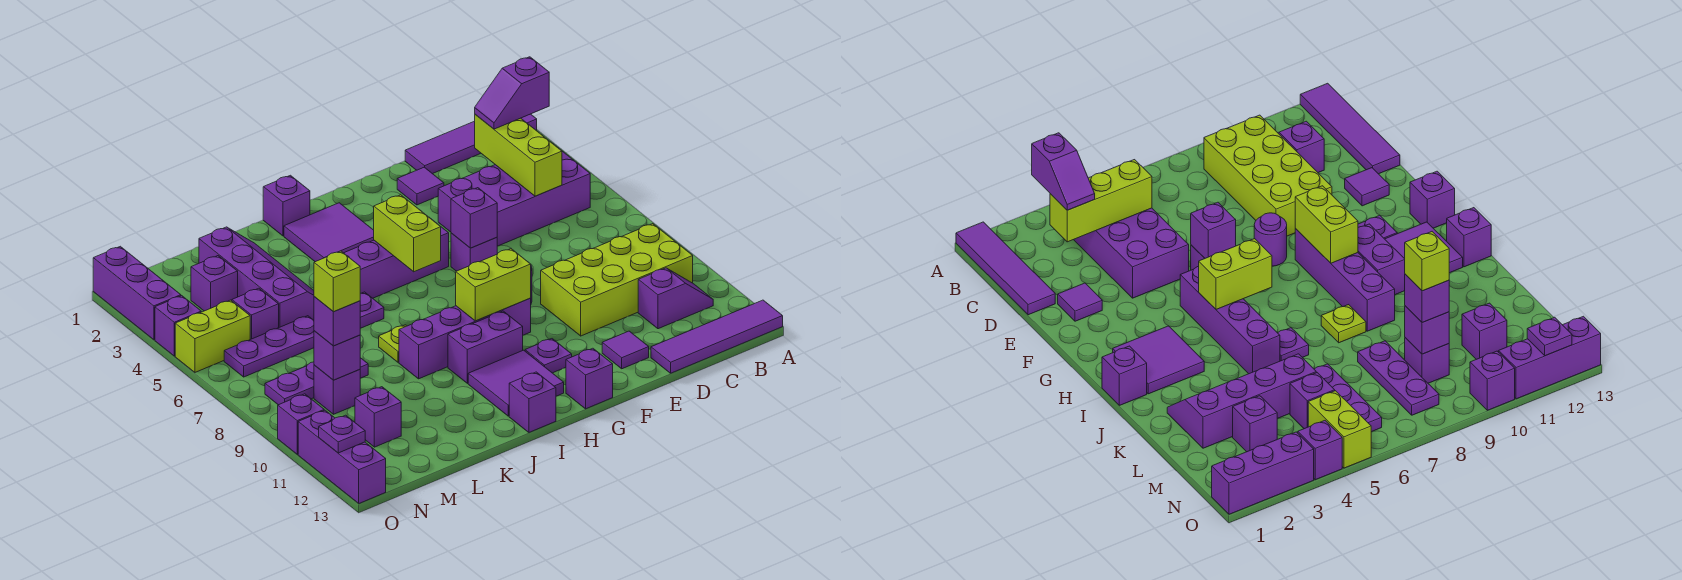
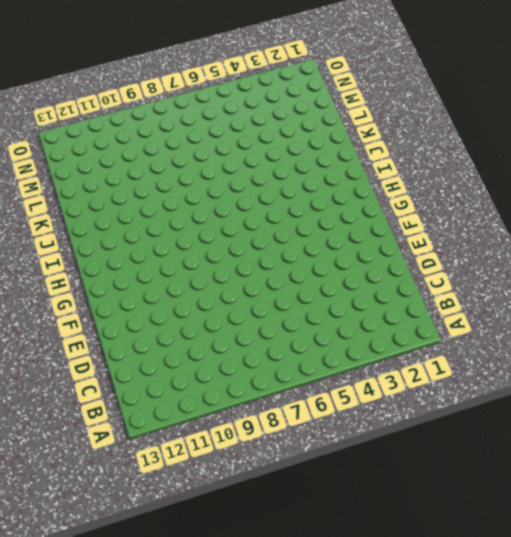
none -> purple tile A1:D1 level 1
none -> purple tile A13:D13 level 1
none -> purple brick B4:E5 level 1
none -> lime brick B9:E10 level 1

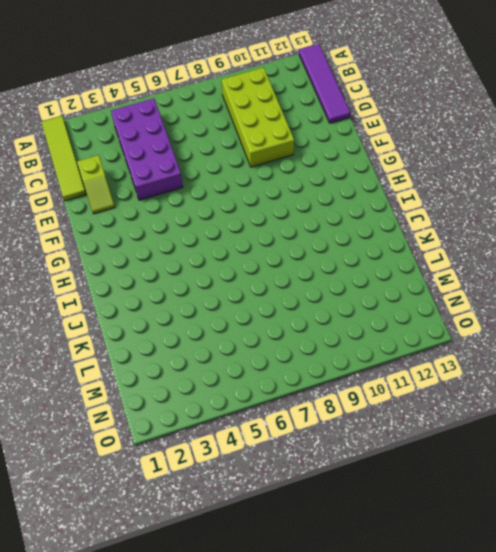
lime tile A1:D1 level 1 -> purple tile A1:D1 level 1
lime slope D2:E2 level 1 top D -> purple tile E2 level 1
none -> purple slope B11:C11 level 1 top C
none -> purple tile E12 level 1
none -> purple brick F6 level 1
none -> purple round brick F8 level 1

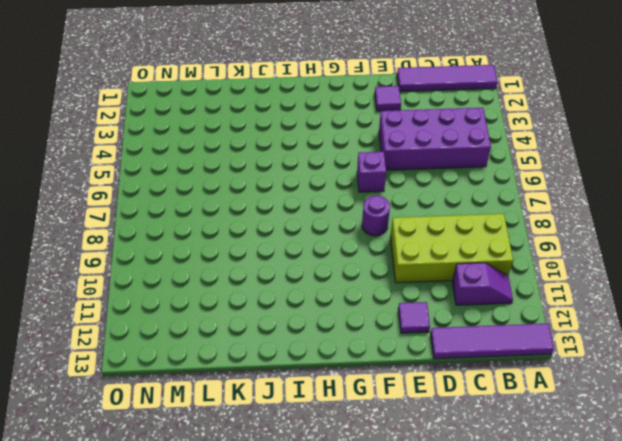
none -> purple brick G5:J5 level 1
none -> purple brick G9:J9 level 1
none -> purple plate G11 level 1
none -> purple brick G13 level 1

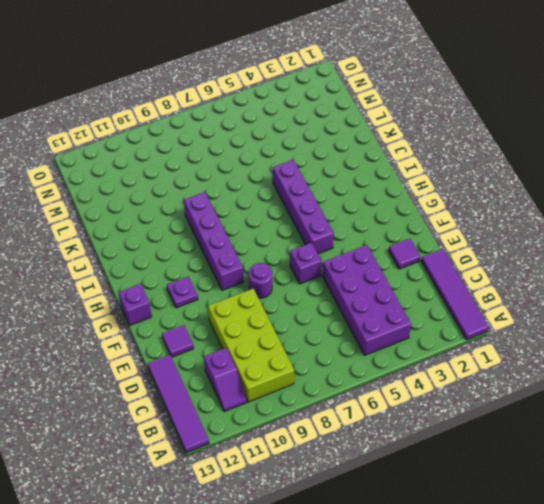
none -> purple tile H2:I3 level 1
none -> purple brick H10:I10 level 1
none -> purple tile H11:I12 level 1
none -> purple brick I1 level 1

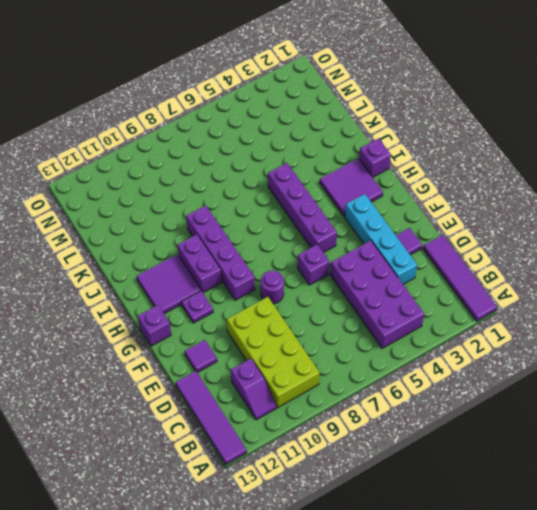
cyan brick D3:G3 level 1 -> none
none -> purple brick I13 level 1
none -> purple plate J6 level 1
none -> lime plate J8 level 1
none -> purple slope K2:L5 level 1 top L

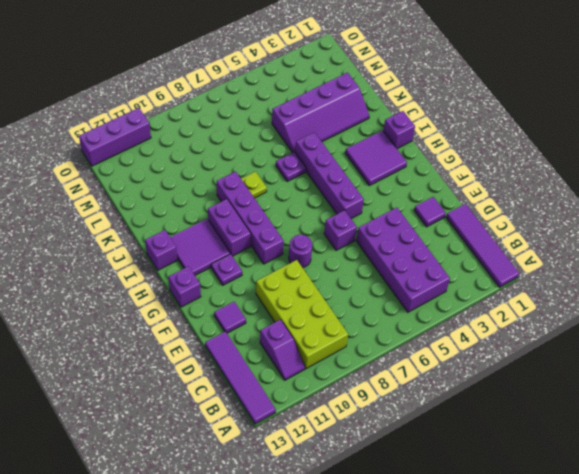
none -> purple plate L6:N6 level 1
none -> purple plate L8:N8 level 1
none -> purple brick M3 level 1
none -> purple brick M5 level 1

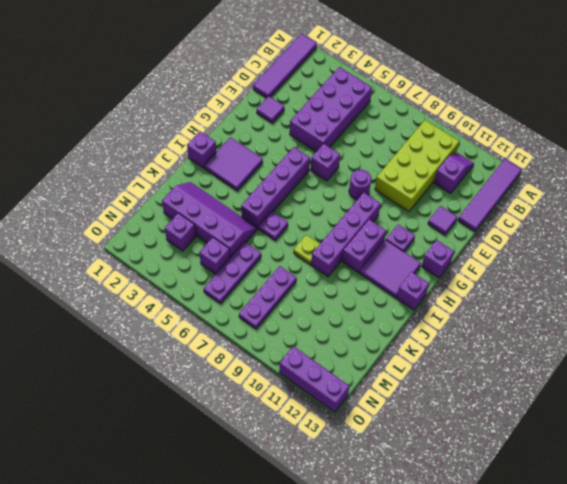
none -> purple brick M9 level 1
none -> purple brick M11 level 1
none -> lime brick N5:O5 level 1
none -> purple brick O1:O3 level 1

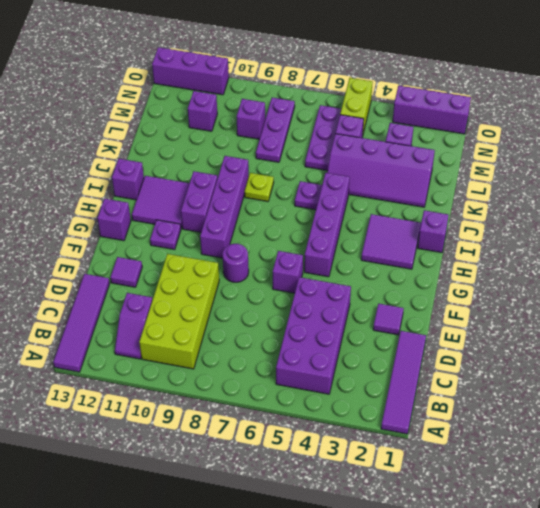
none -> purple brick O4 level 1
none -> purple brick O10 level 1
none -> lime brick C3:C5 level 2
none -> purple brick F6 level 2

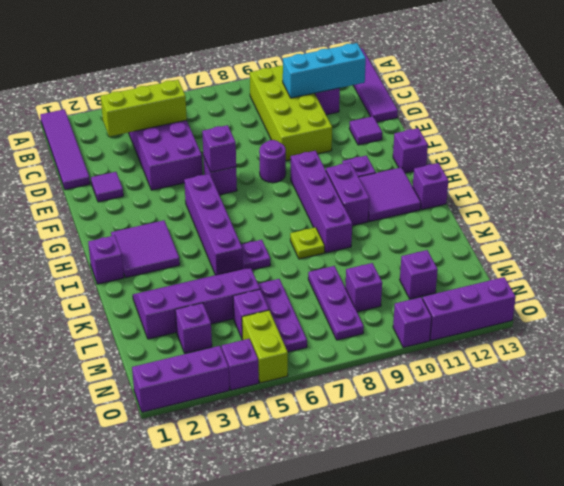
cyan brick C10:C12 level 2 -> none
none -> lime brick G9:H9 level 2
none -> lime brick H5:H6 level 2
none -> purple brick M9 level 2
none -> purple plate O12 level 2

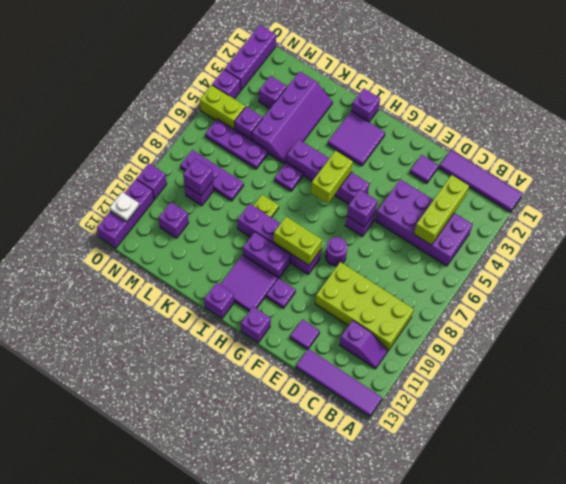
white plate O12 level 2 -> purple plate O12 level 2
none -> purple slope B3:C3 level 3 top B
none -> purple brick M9 level 3
none -> lime brick M9 level 4

